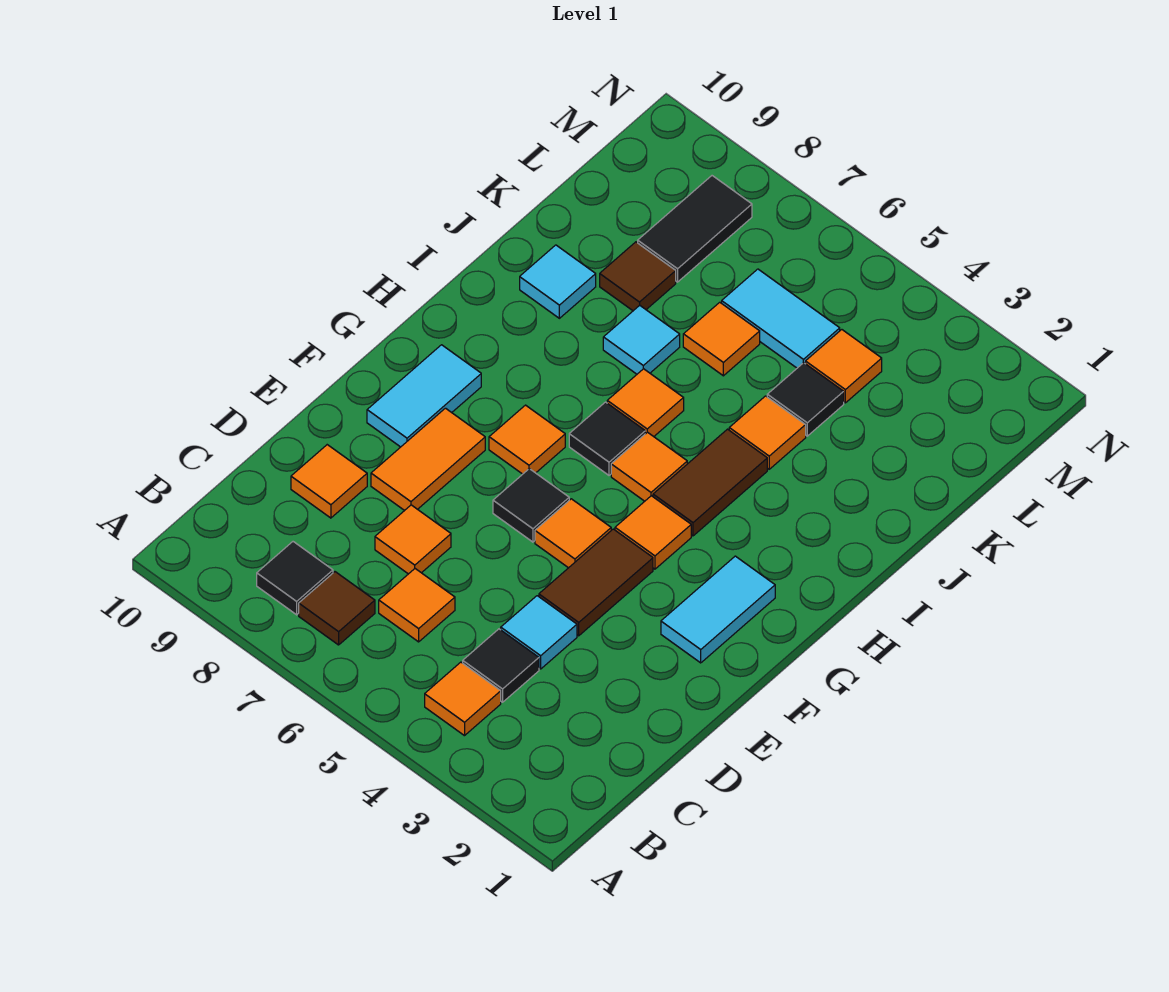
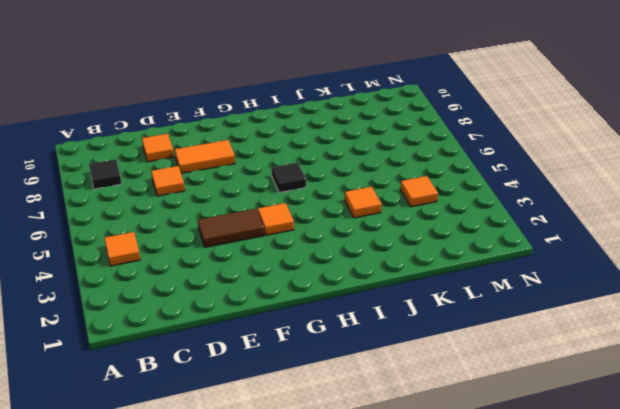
none -> brown tile B7 level 1
none -> black tile C4 level 1
none -> orange tile C6 level 1

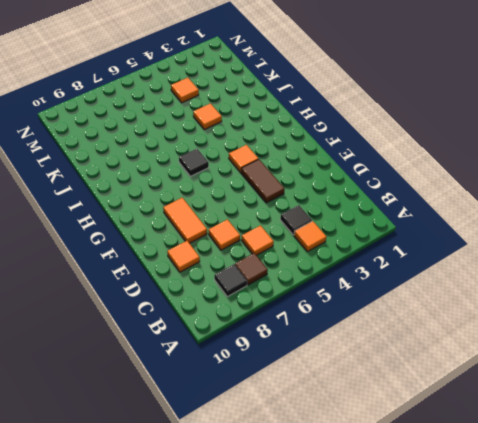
none -> cyan tile D4 level 1
none -> cyan tile F2:G2 level 1
none -> orange tile F5 level 1

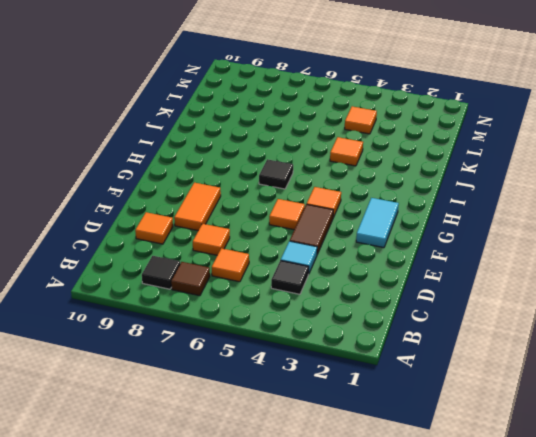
none -> orange tile B4 level 1
none -> black tile F6 level 1
none -> cyan tile F9:G9 level 1

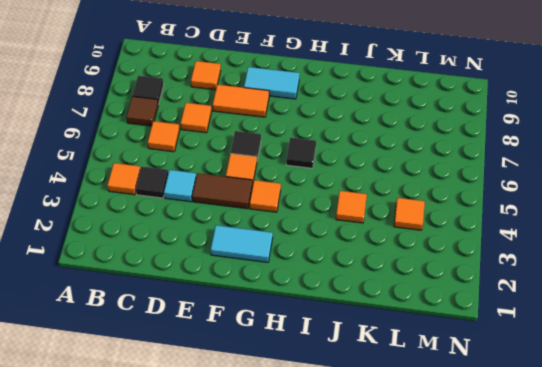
none -> orange tile G7 level 1
none -> brown tile H4:I4 level 1
none -> orange tile H5 level 1

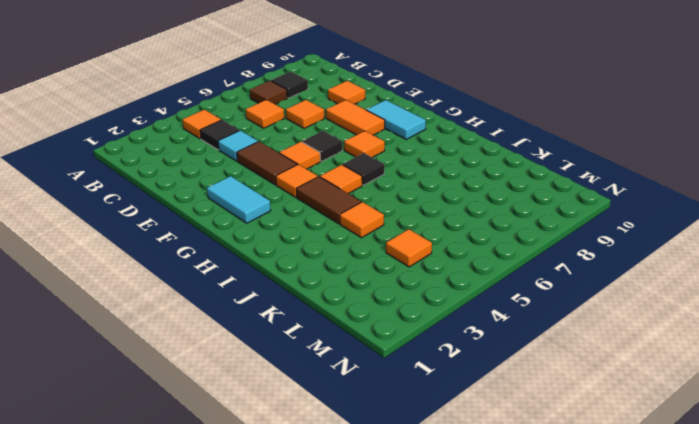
none -> orange tile I6 level 1
none -> cyan tile J7 level 1
none -> cyan tile J9 level 1

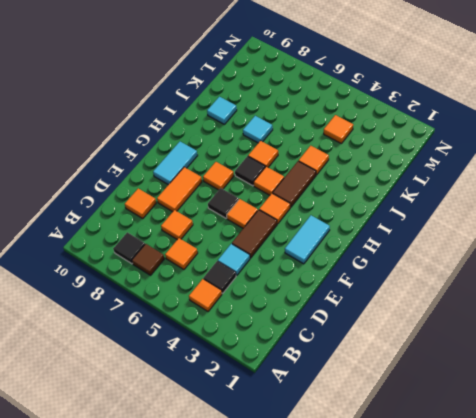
none -> black tile K4 level 1
none -> orange tile K6 level 1
none -> brown tile K8 level 1

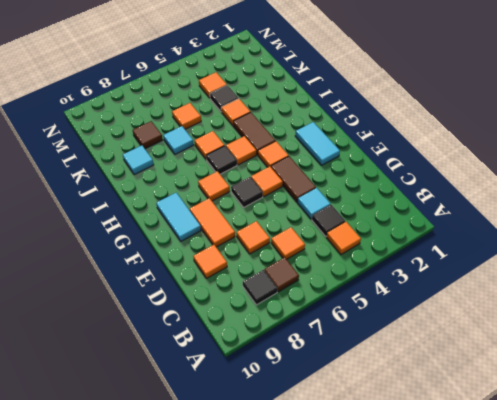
none -> cyan tile L5:L6 level 1
none -> black tile L8:M8 level 1

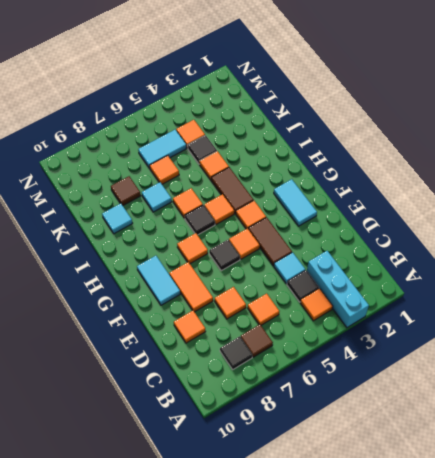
cyan brick A3:C3 level 1 -> none
none -> black tile L8:M8 level 1

